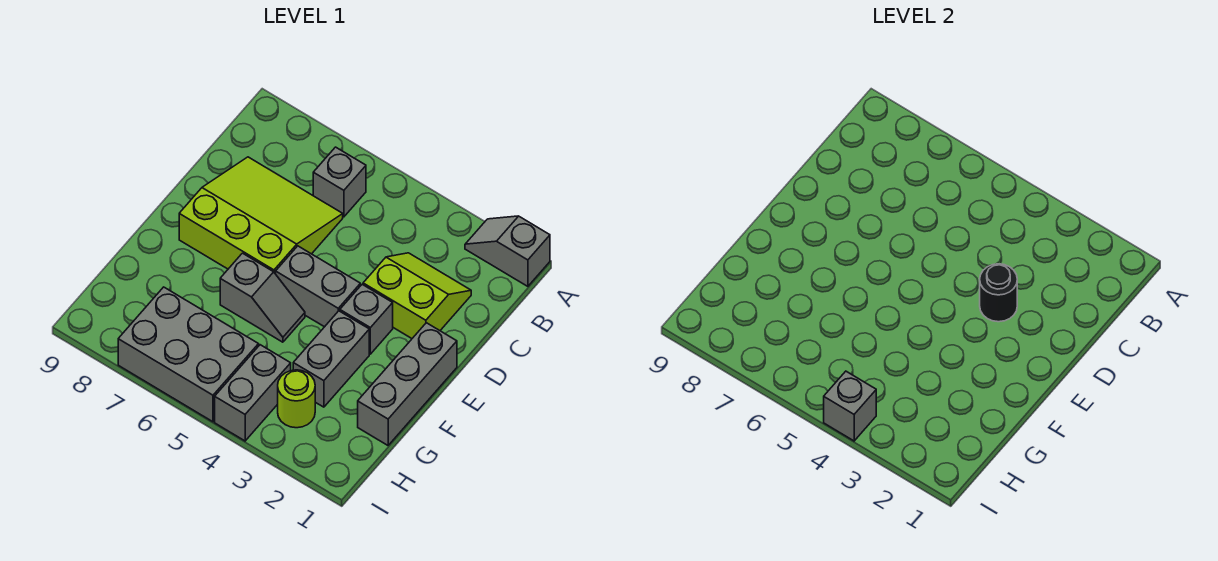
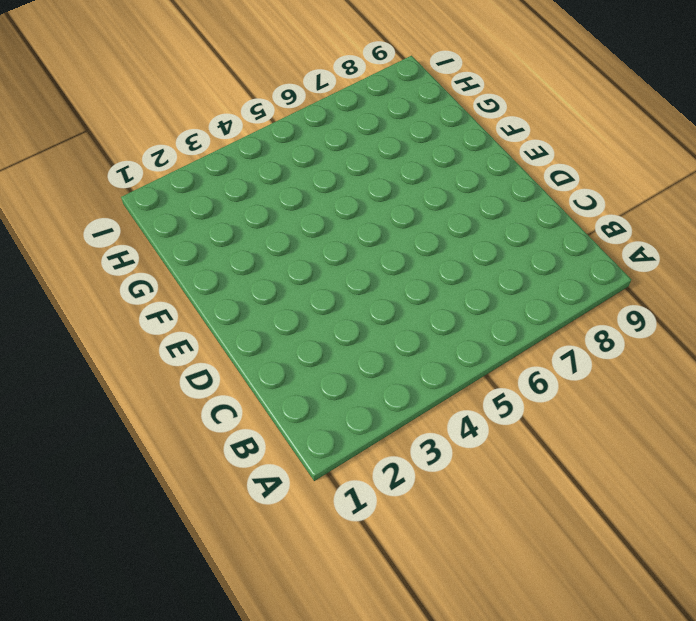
none -> grey slope A1:A2 level 1 top 1
none -> grey brick B6 level 1
none -> lime slope C2:D3 level 1 top D

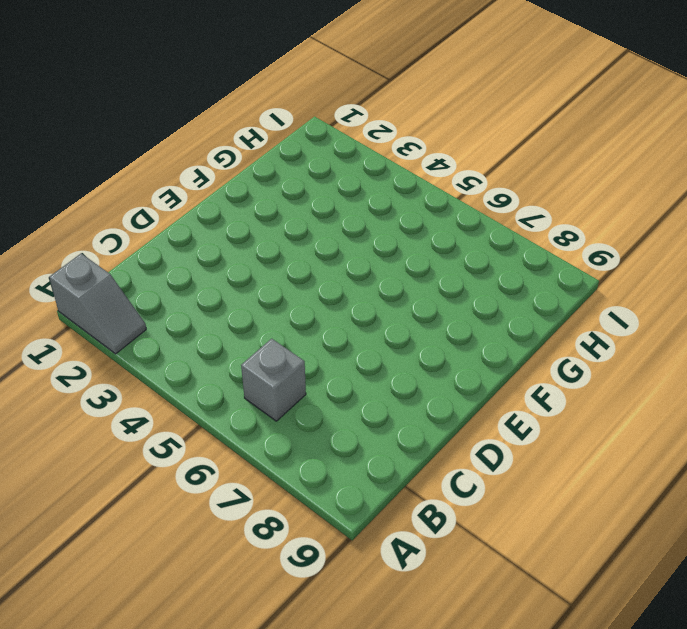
none -> lime slope C2:D3 level 1 top D
none -> lime slope C6:E8 level 1 top E
none -> grey brick E1:G1 level 1

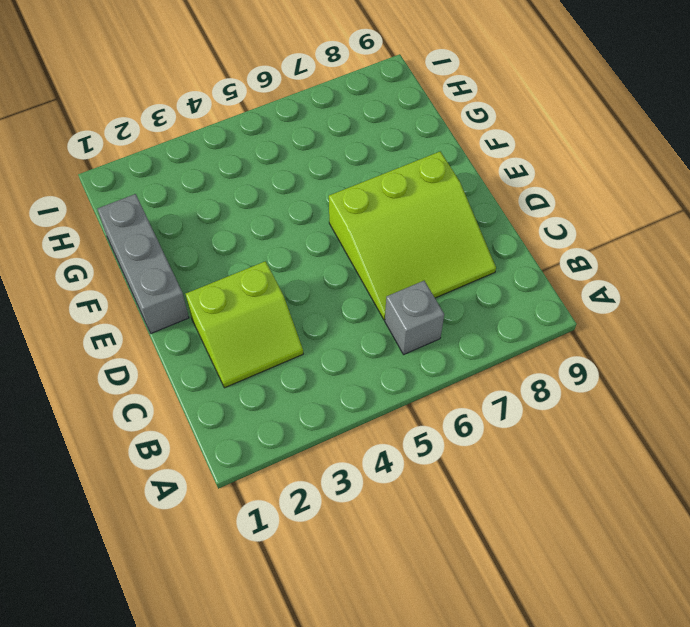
none -> grey slope A1:A2 level 1 top 1
none -> grey brick E3 level 1
none -> grey brick E4:E5 level 1

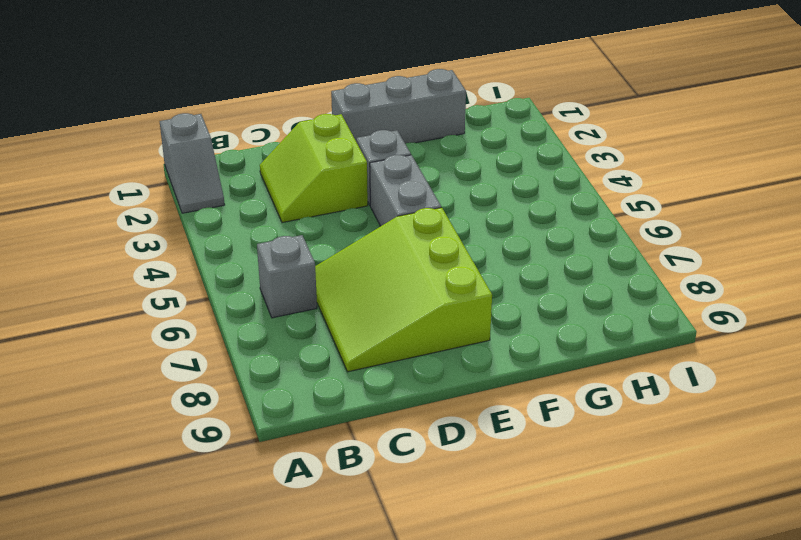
none -> grey brick F3:G3 level 1
none -> grey slope F5:F6 level 1 top 6
none -> lime round brick H3 level 1

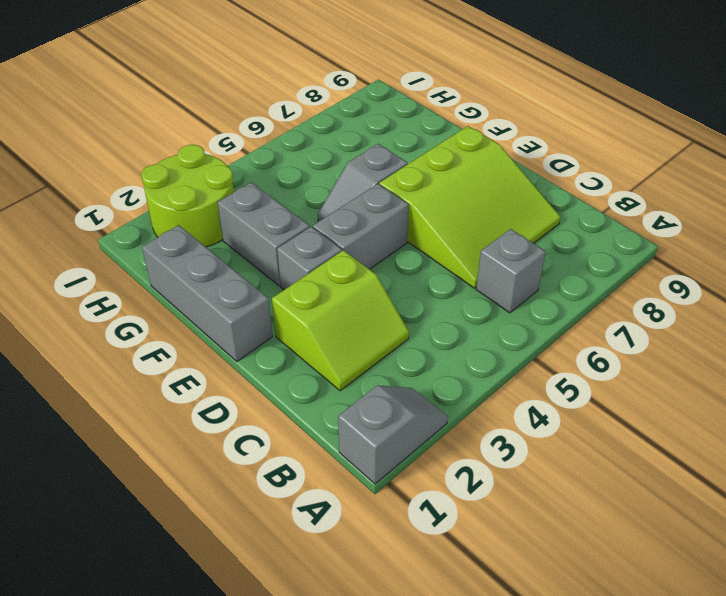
lime round brick H2:I3 level 1 -> lime round brick H3 level 1
none -> grey brick H4:I4 level 1
none -> grey brick H5:I7 level 1
none -> black round brick D3 level 2

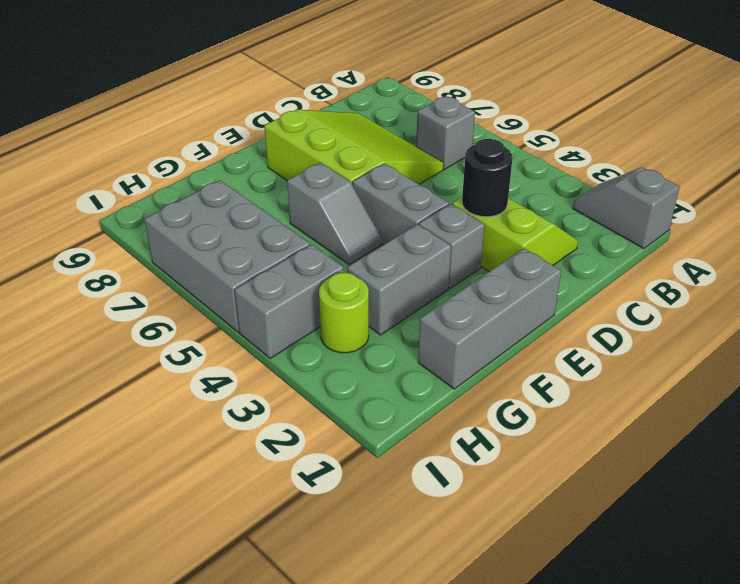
none -> grey brick I4 level 2

